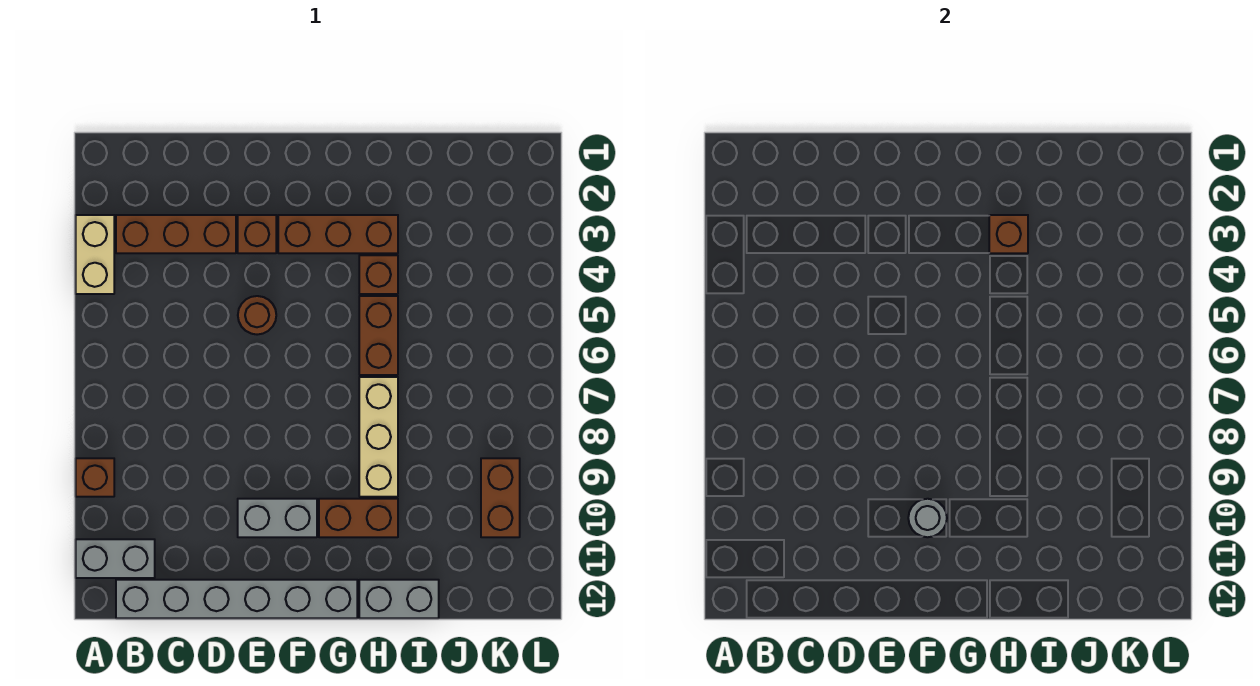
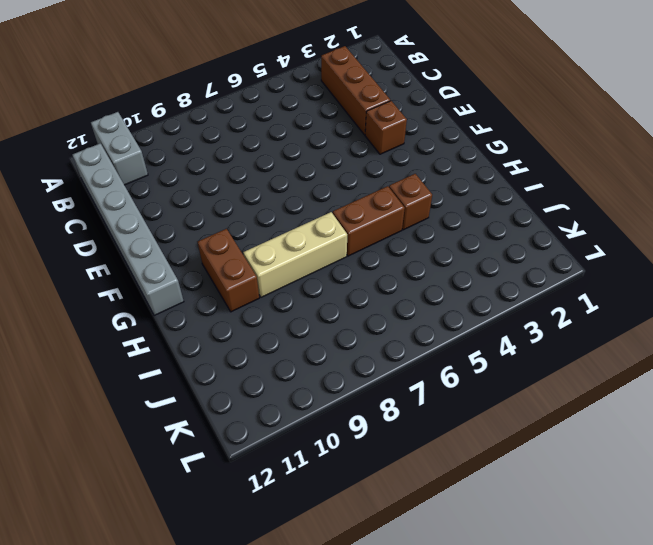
none -> tan brick A3:A4 level 1
none -> brown brick A9 level 1
none -> brown round brick E5 level 1

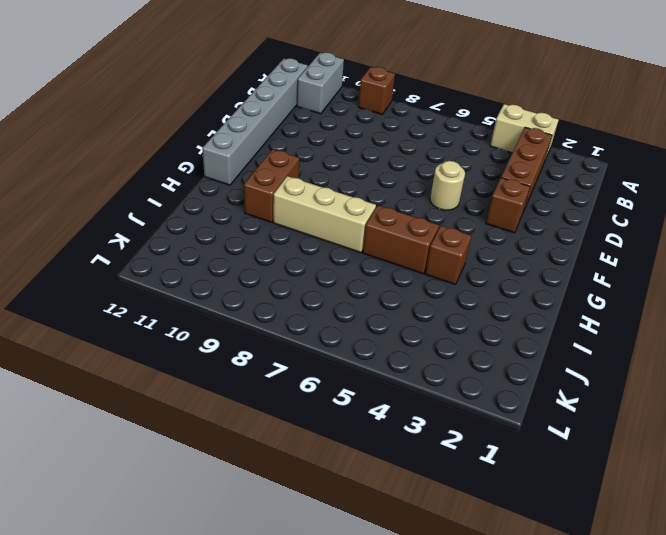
tan round brick E5 level 1 -> brown round brick E5 level 1
none -> grey brick E10:F10 level 1
none -> brown brick F3:H3 level 1
none -> grey brick H12:I12 level 1

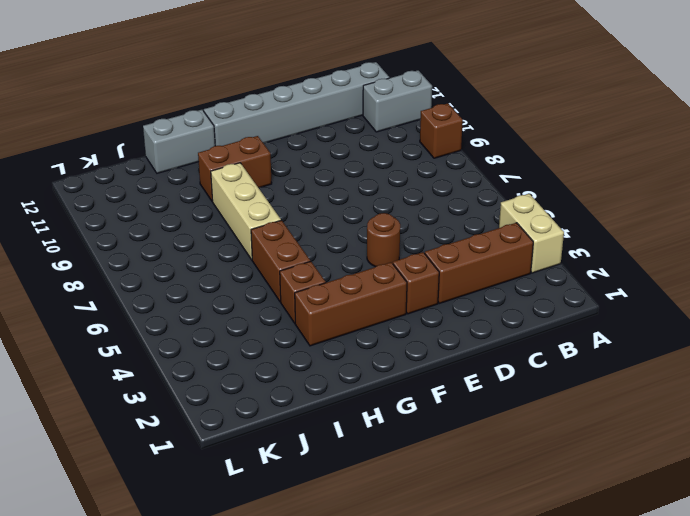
none -> grey brick E10:F10 level 1
none -> brown brick K9:K10 level 1
none -> grey round brick F10 level 2

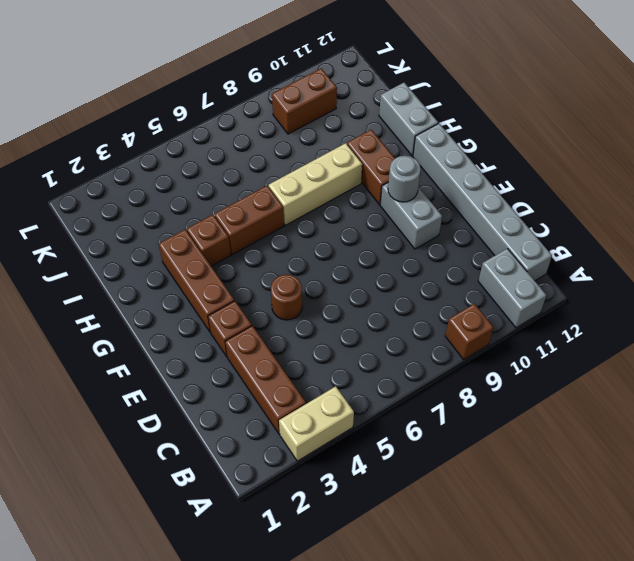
none -> brown brick H3 level 2

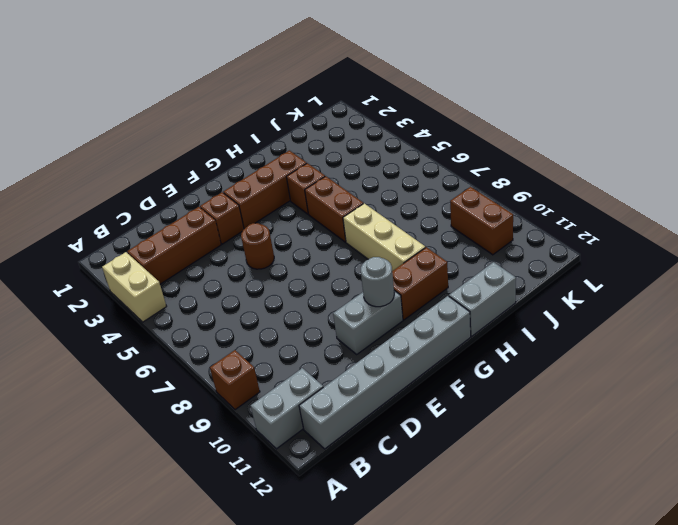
none -> brown brick H3 level 2

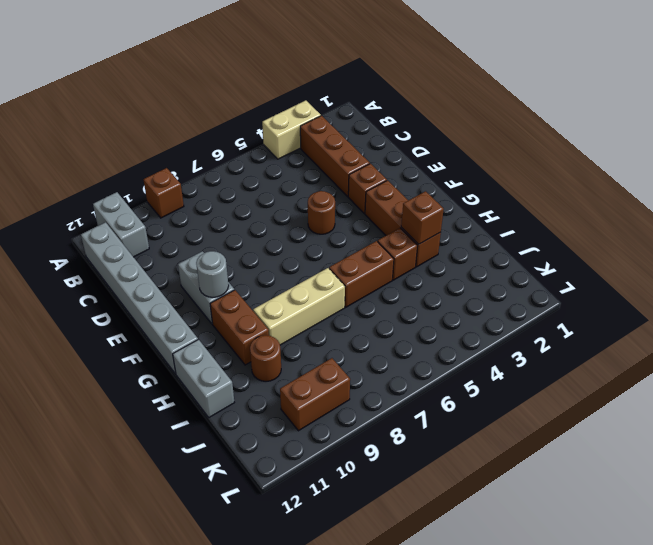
brown round brick I10 level 1 -> none

